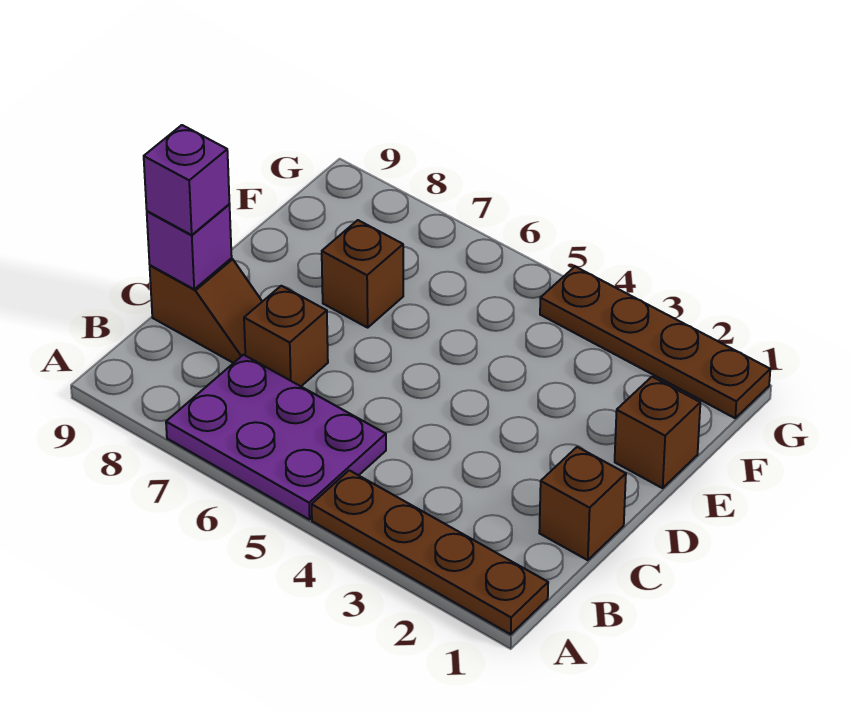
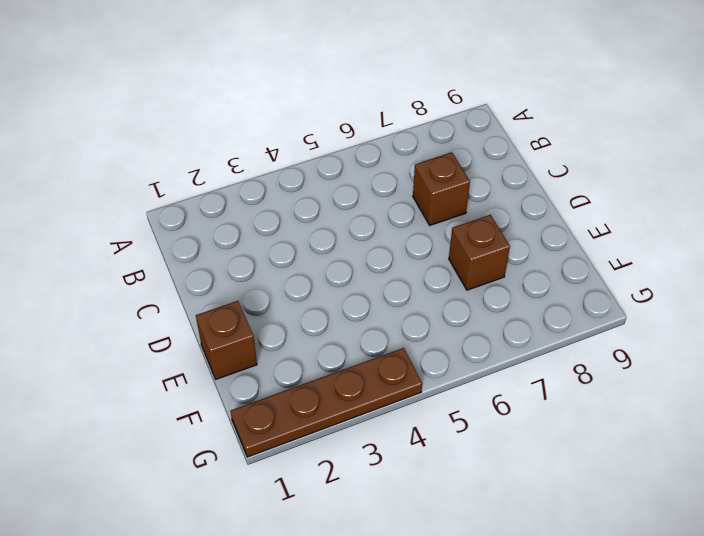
none -> brown plate A1:A4 level 1
none -> purple plate A5:B7 level 1

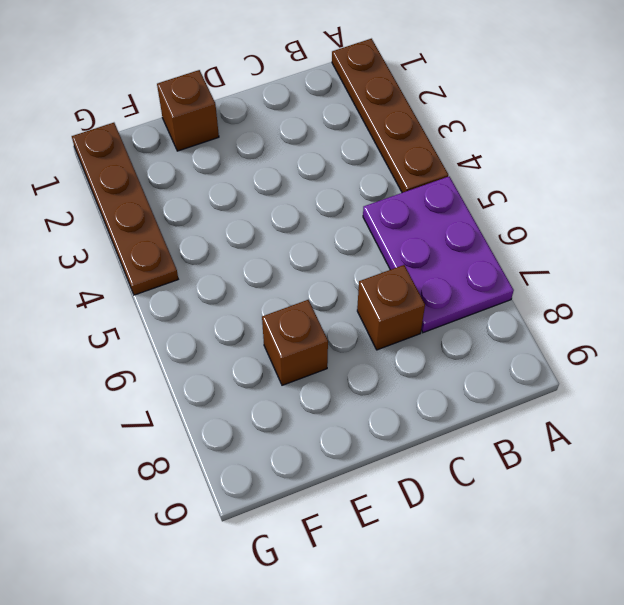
none -> brown brick C1 level 1
none -> brown slope C8:C9 level 1 top 9

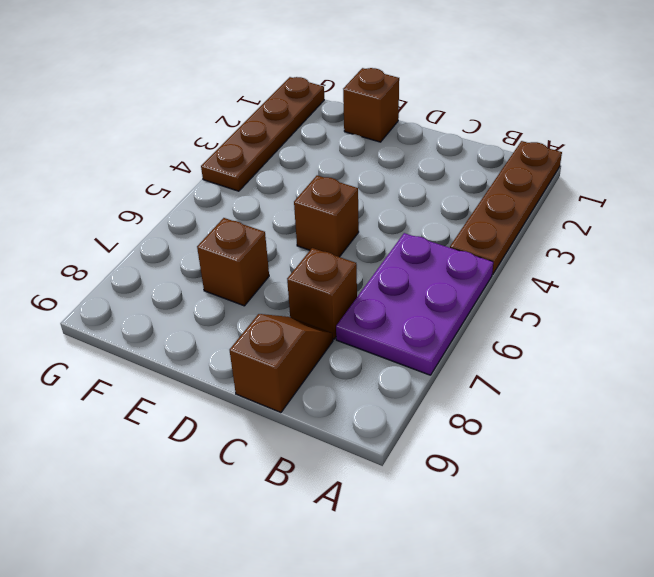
brown brick D5 level 1 -> brown brick C1 level 1
none -> purple brick C9 level 2
none -> purple brick C9 level 3

